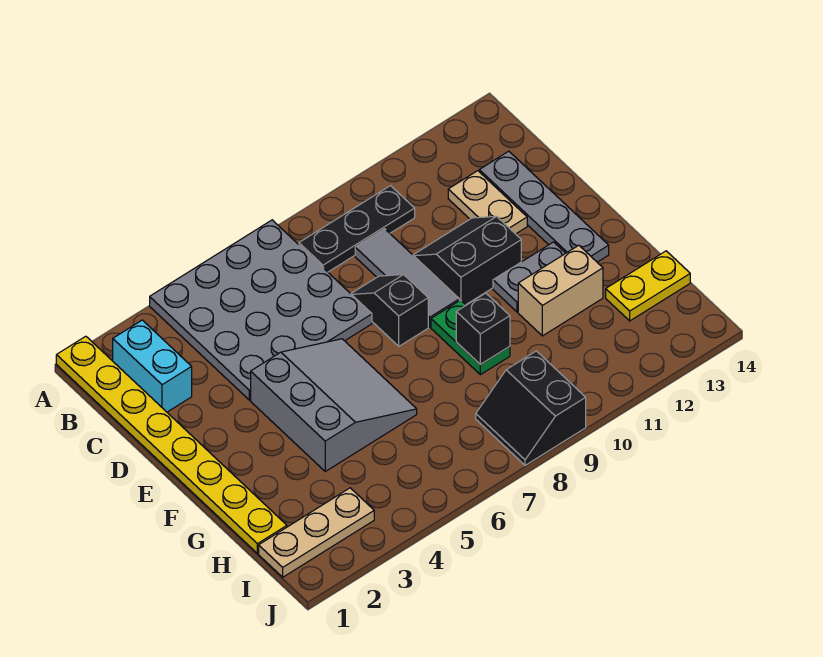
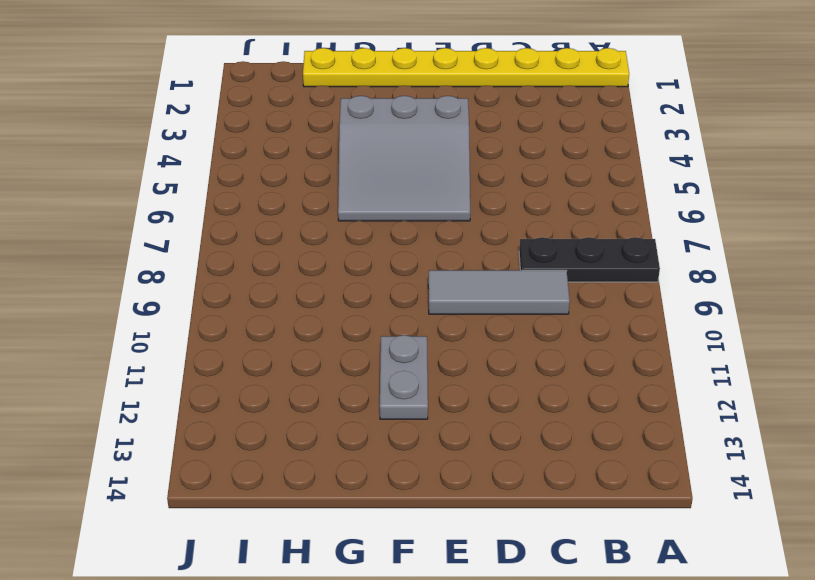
black plate A8:C8 level 1 -> black plate B8:B10 level 1
none -> grey plate A4:D7 level 1
none -> cyan brick B2:C2 level 1
none -> tan plate C12:D12 level 1

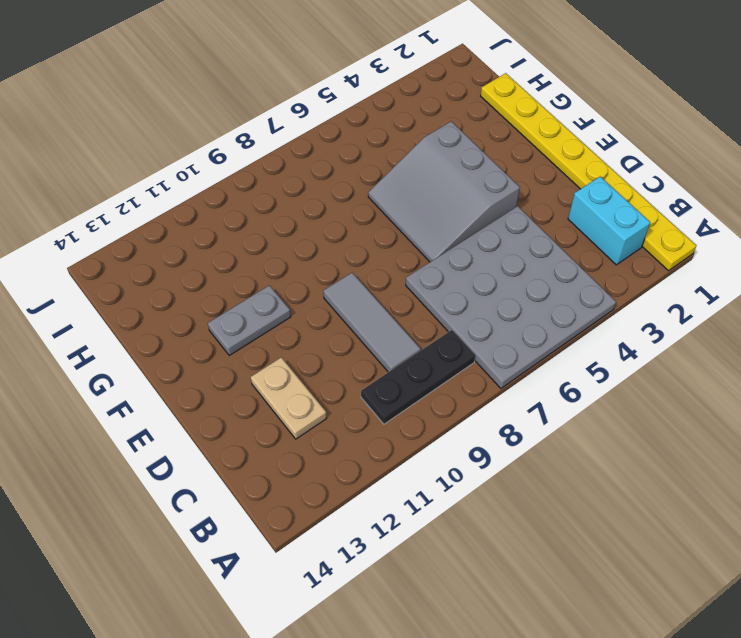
none -> grey plate C13:F13 level 1
none -> black slope D8:E8 level 1 top E
none -> black slope D10:E11 level 1 top E

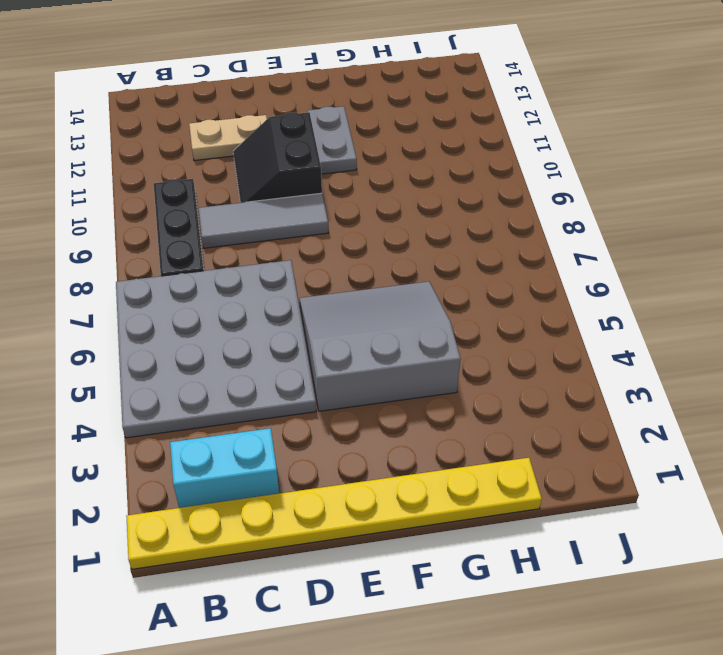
none -> grey plate C13:F13 level 1
none -> black slope D8:E8 level 1 top E
none -> green plate F9:G9 level 1

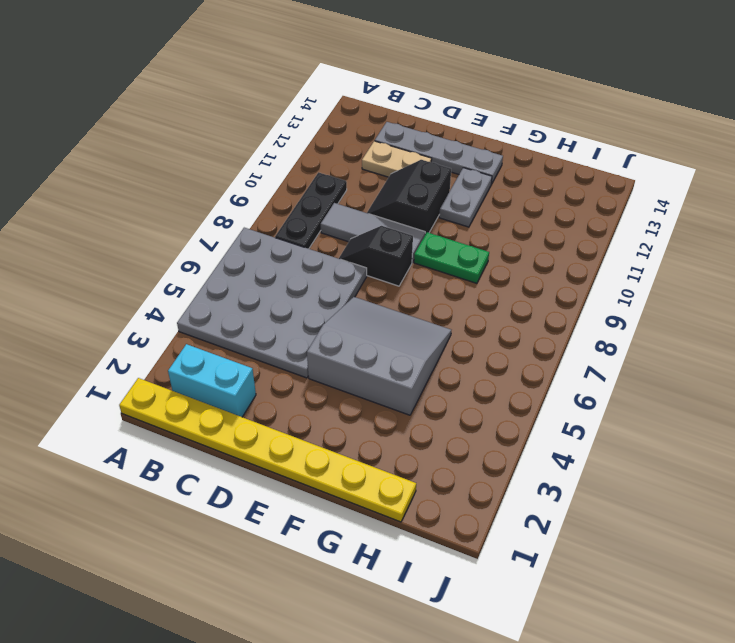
none -> tan brick G11:G12 level 1
none -> yellow plate H13:H14 level 1
none -> tan plate I1:I3 level 1

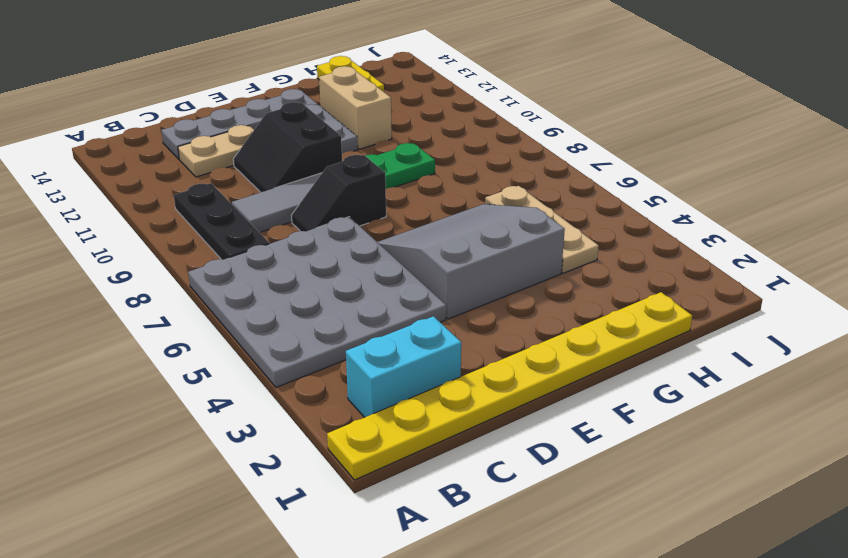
tan plate H4:H6 level 1 -> tan plate I1:I3 level 1
none -> black slope I8:J9 level 1 top 9
none -> black brick G9 level 2

